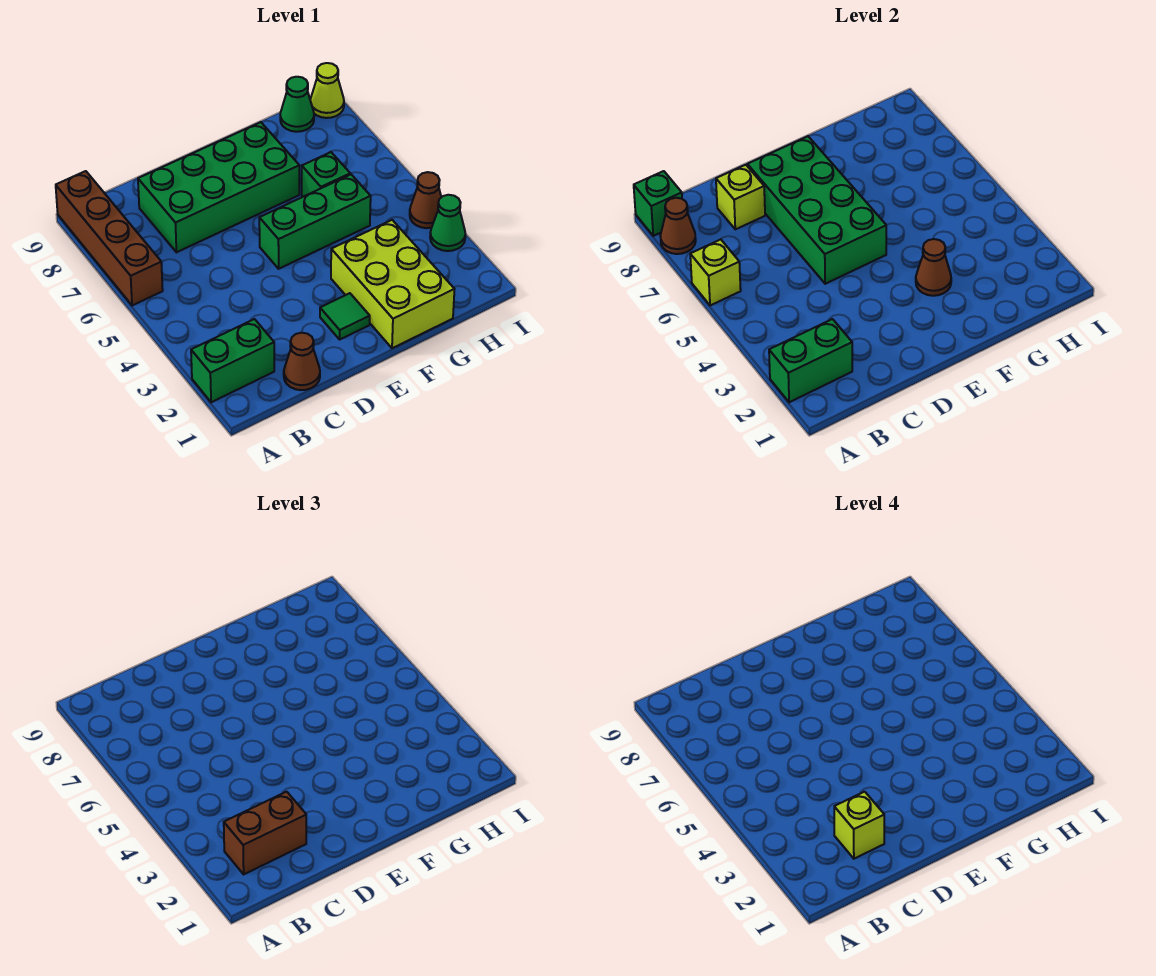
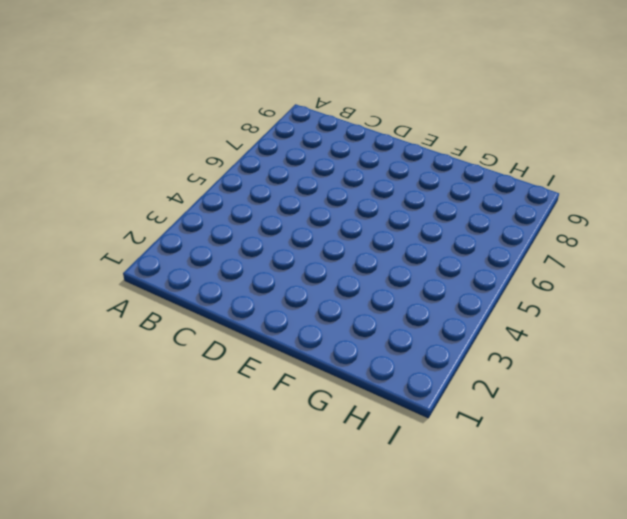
none -> green brick A2:B2 level 1
none -> brown brick A6:A9 level 1
none -> brown cone C1 level 1

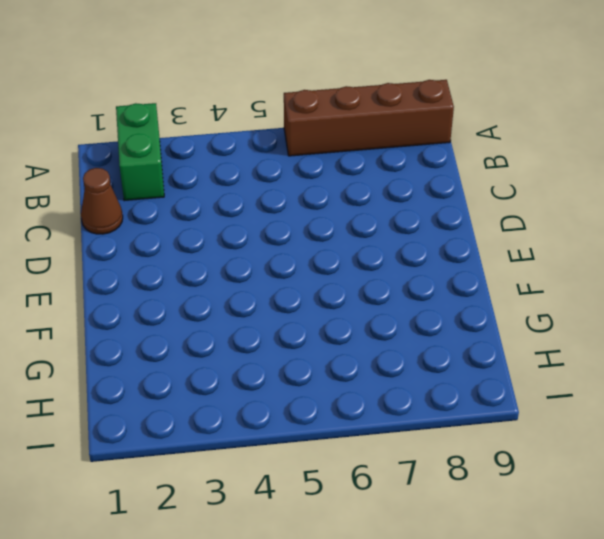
none -> green brick C7:F8 level 1
none -> green tile E2 level 1
none -> green brick E5:G5 level 1

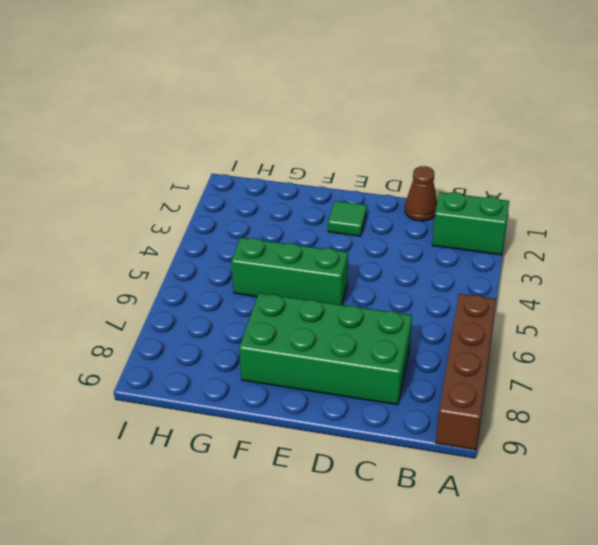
none -> lime brick F1:G3 level 1
none -> green brick G6 level 1
none -> green cone H9 level 1

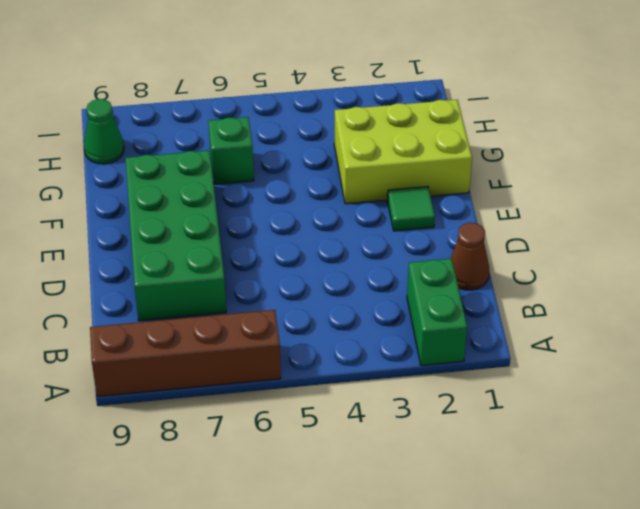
none -> green brick E5:G5 level 1
none -> green cone I3 level 1
none -> brown cone I4 level 1

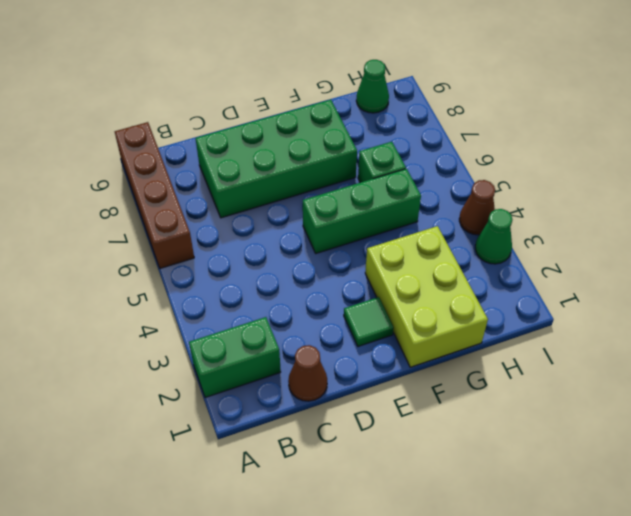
none -> lime cone I9 level 1
none -> green brick A2:B2 level 2
none -> lime brick A6 level 2

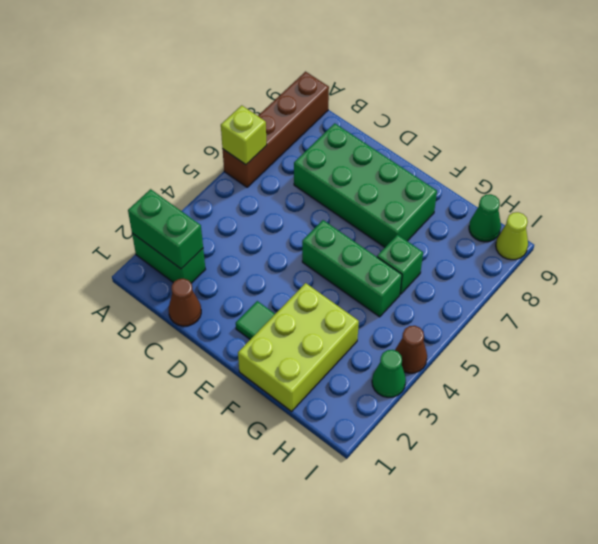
none -> brown cone A8 level 2
none -> green brick A9 level 2
none -> lime brick C8 level 2

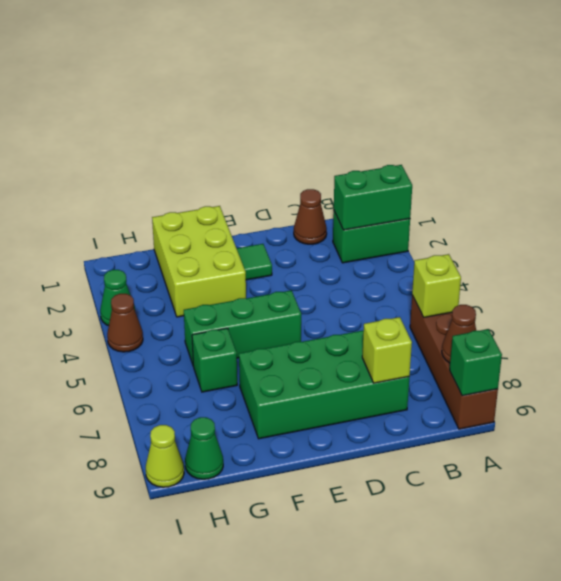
none -> green brick D5:E8 level 2
none -> brown cone F3 level 2
none -> brown brick B2:C2 level 3

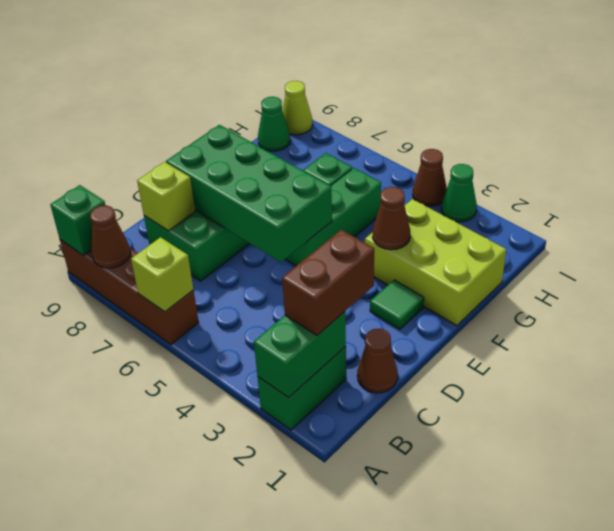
none -> lime brick C2 level 4

